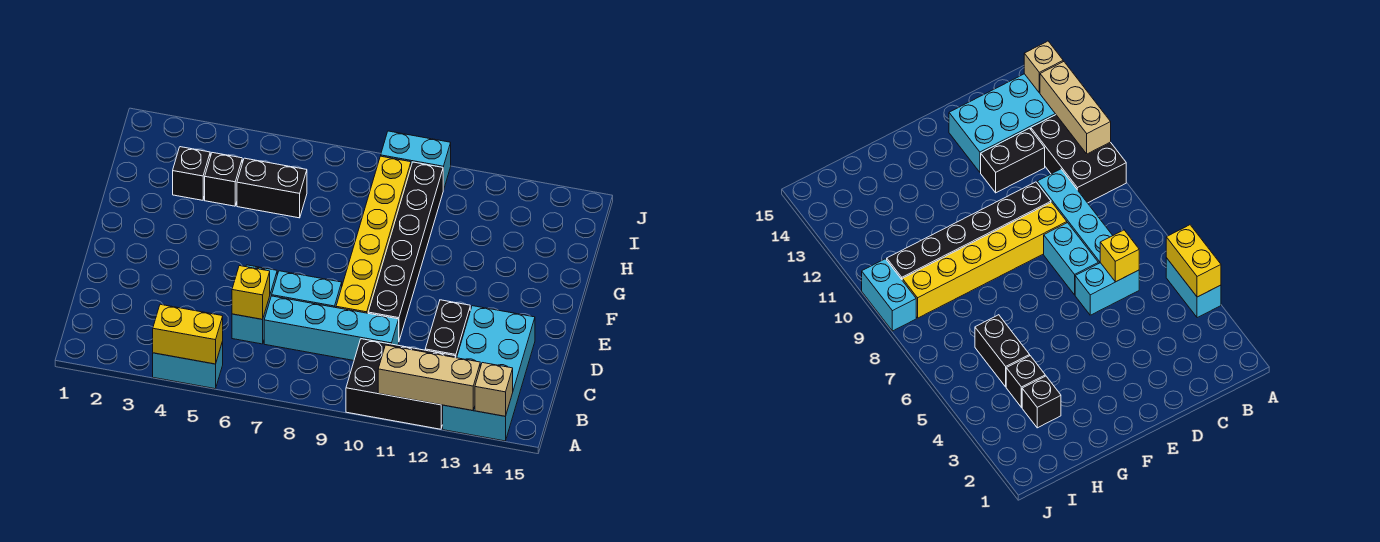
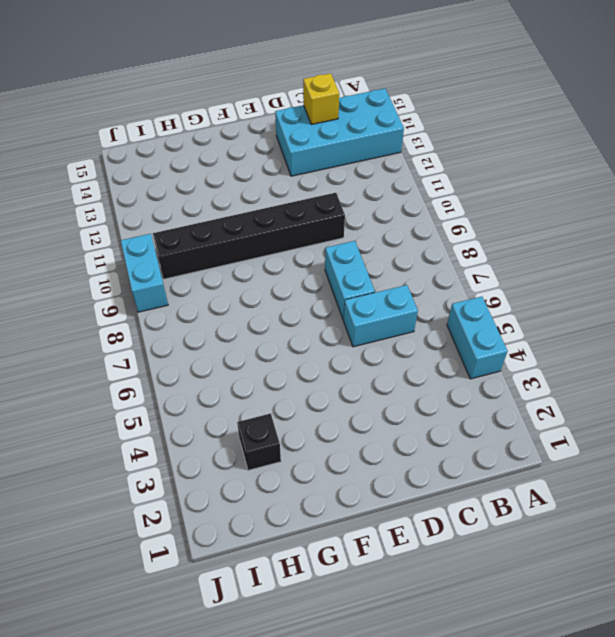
yellow brick C14 level 2 -> yellow brick C6 level 2
none -> black brick A10:B12 level 1
none -> cyan brick C7:C10 level 1
none -> black brick C12:D12 level 1

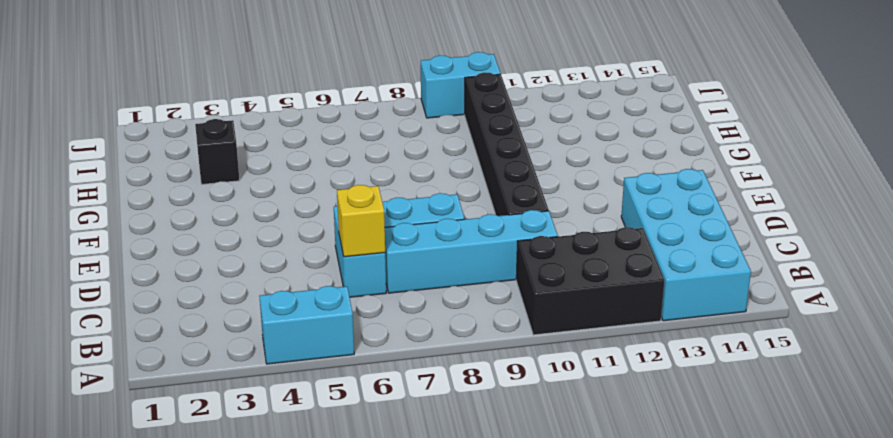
none -> black brick C12:D12 level 1
none -> yellow brick D9:I9 level 1
none -> black brick H4 level 1

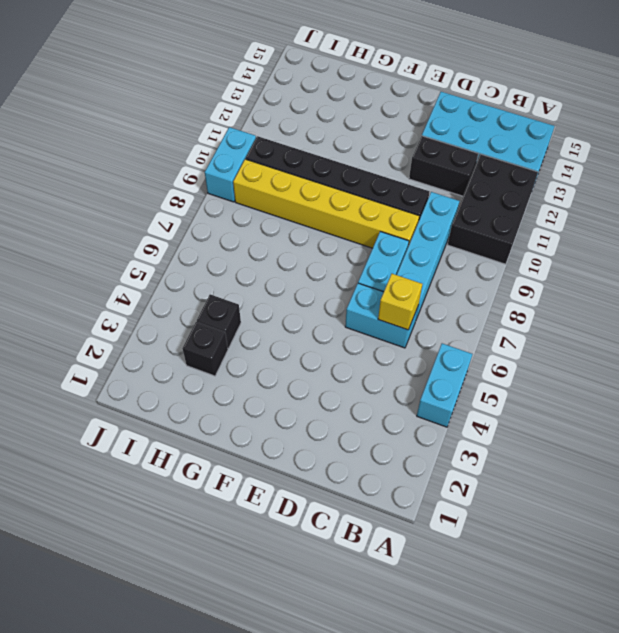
none -> black brick H5:H6 level 1
none -> yellow brick A4:A5 level 2
none -> tan brick A11:A13 level 2

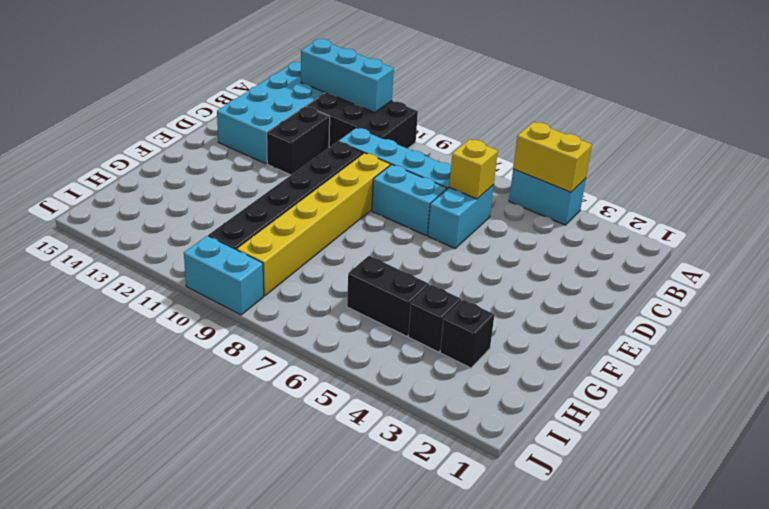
cyan brick A11:A13 level 2 -> tan brick A11:A13 level 2
none -> tan brick A14 level 2

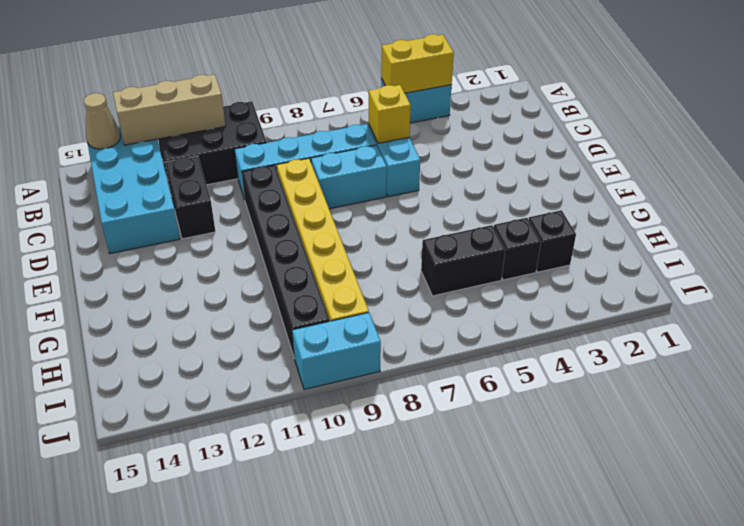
tan cone A14 level 2 -> tan brick A14 level 2

